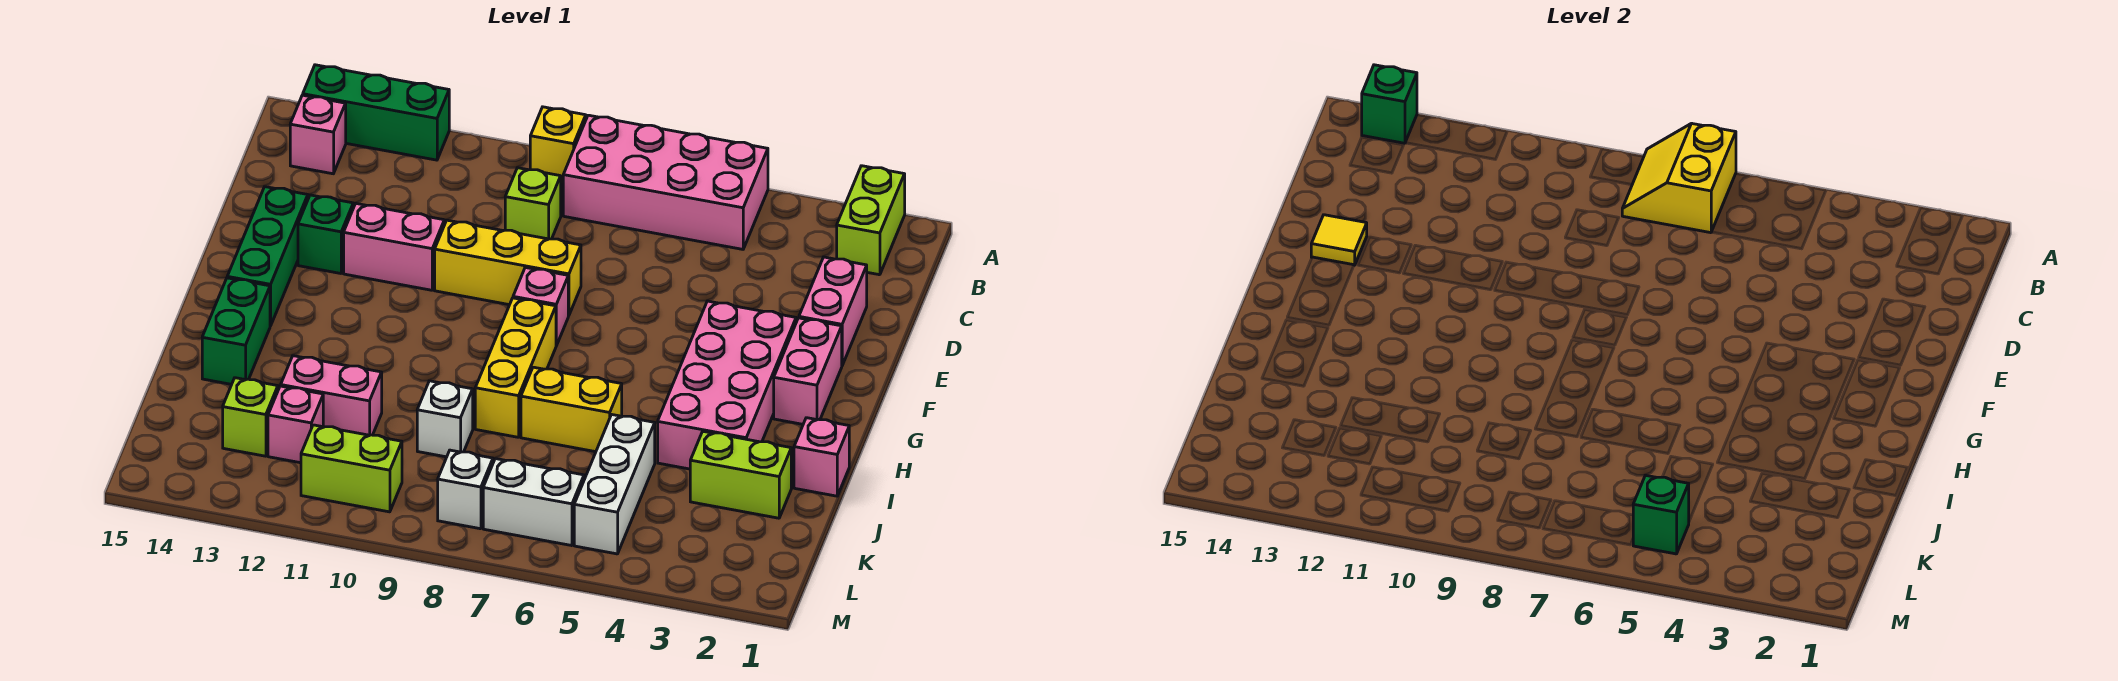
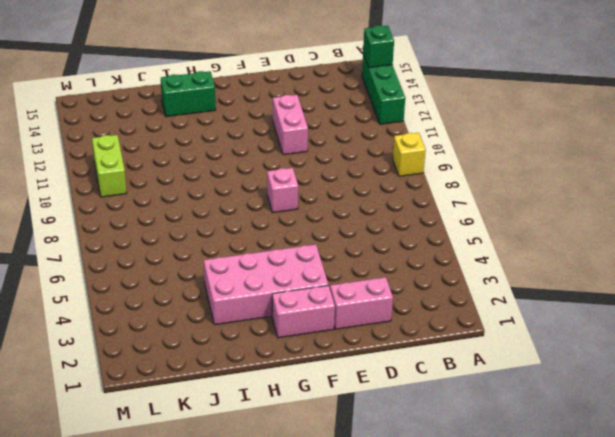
none -> lime brick A2:B2 level 1
none -> pink brick A5:B8 level 1
none -> pink brick B14 level 1
none -> lime brick C9 level 1

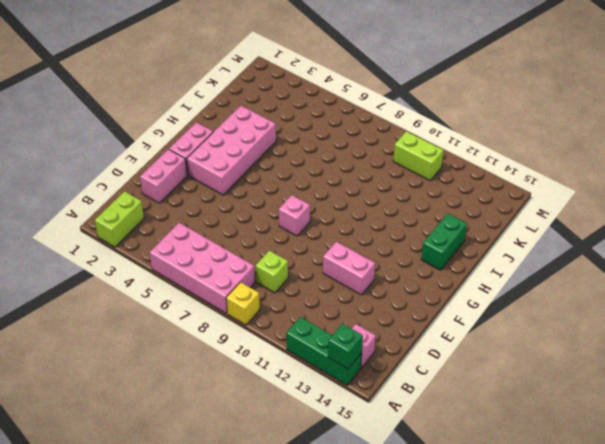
none -> yellow brick E8:E10 level 1
none -> green brick E13 level 1
none -> green brick E14:G14 level 1
none -> yellow brick G8:I8 level 1

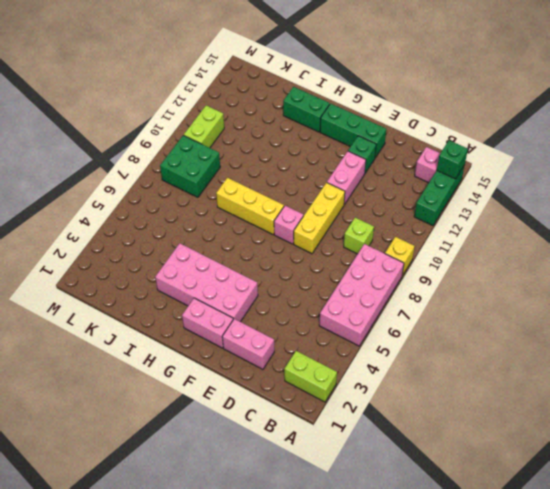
green brick K8:L9 level 1 -> white brick L8 level 1
none -> pink brick I1 level 1
none -> yellow brick I6:I7 level 1
none -> lime brick J2:J3 level 1
none -> white brick J5:L5 level 1

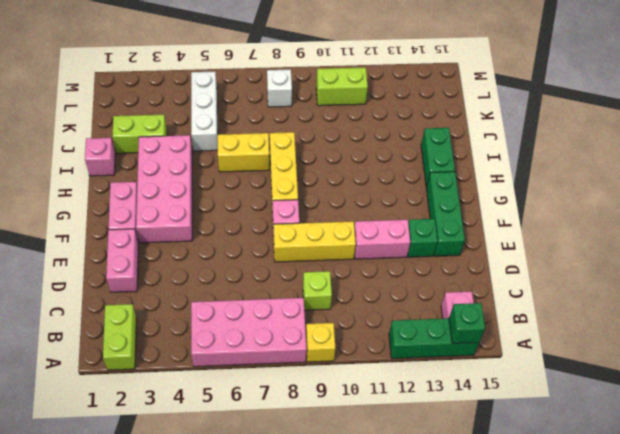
none -> white brick J9 level 1
none -> pink brick J11:J12 level 1
none -> pink brick K12 level 1
none -> lime brick K13 level 1

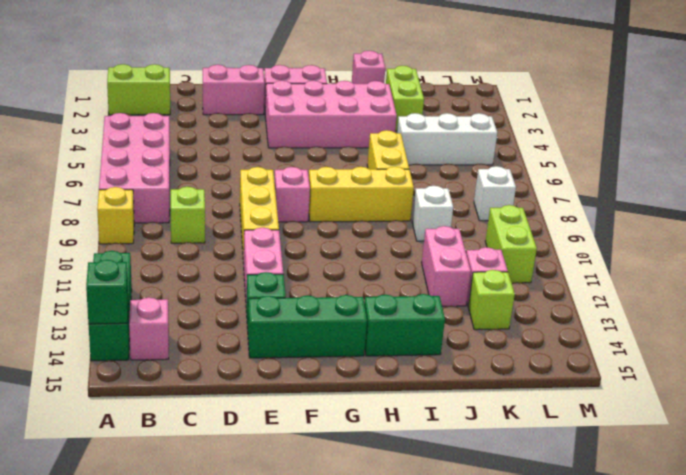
none -> white brick L6:L7 level 1
none -> yellow slope A7:B8 level 2 top 7
none -> yellow tile E14 level 2
none -> green brick L5 level 2

